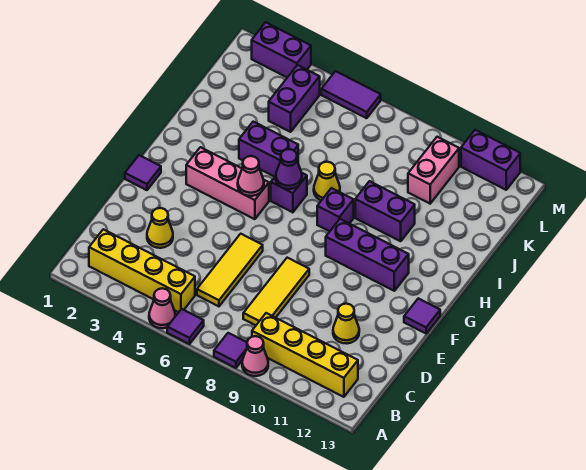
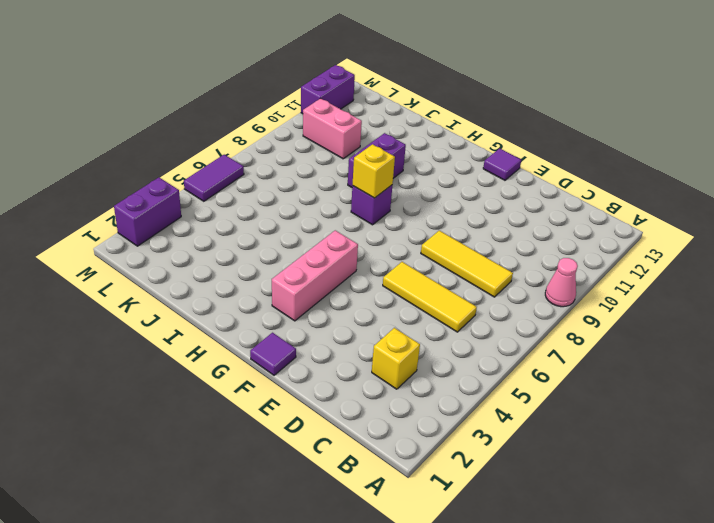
yellow brick C3 level 1 -> none
yellow brick H8 level 2 -> none
none -> pink cone A5 level 1
none -> purple tile A6 level 1
none -> purple tile A8 level 1

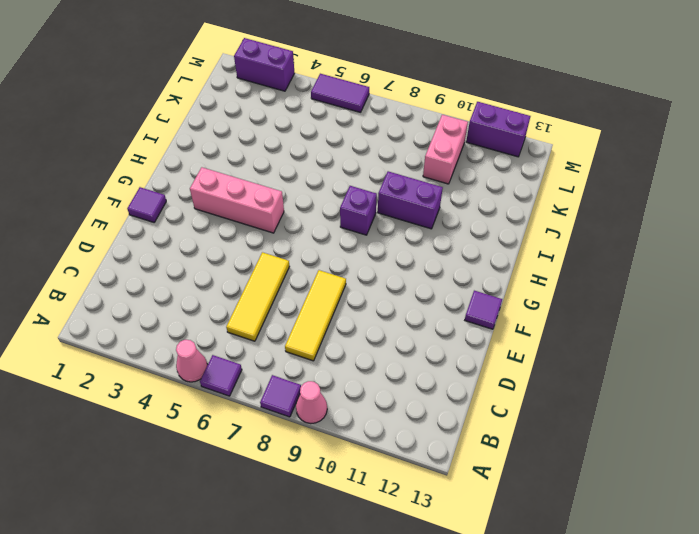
none -> yellow brick B2:B5 level 1
none -> yellow brick B9:B12 level 1
none -> yellow cone D3 level 1

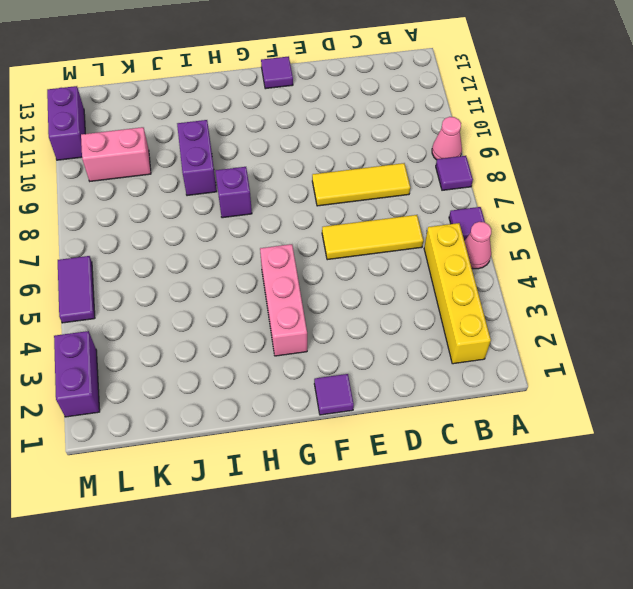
none -> yellow brick B9:B12 level 1
none -> yellow cone D3 level 1
none -> yellow cone D11 level 1

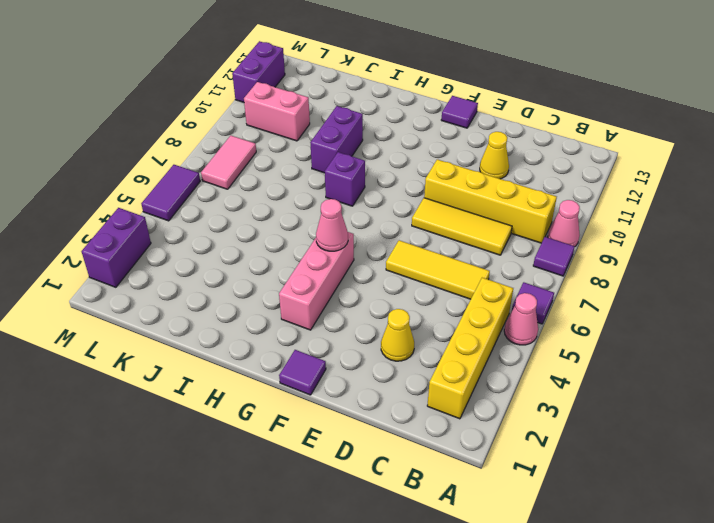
yellow brick B9:E9 level 1 -> yellow brick B9:B12 level 1
pink tile L7:L8 level 1 -> none
none -> purple brick G9:G11 level 1
none -> purple brick H6 level 1
none -> purple brick I4:I5 level 1

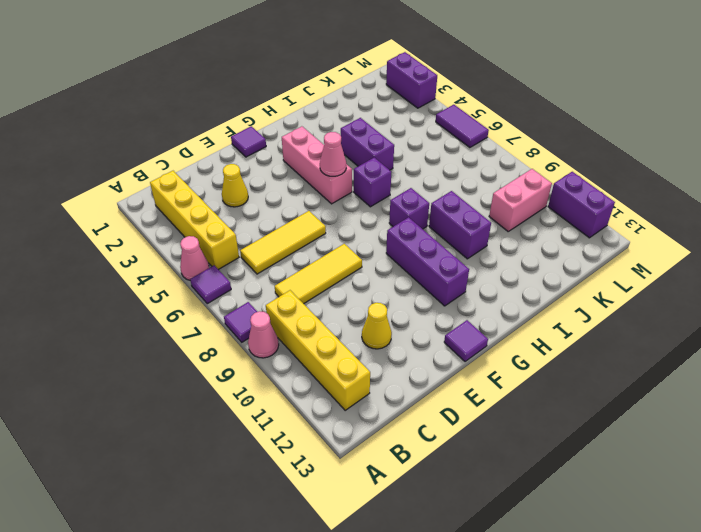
none -> yellow cone I7 level 1
none -> purple brick K4:L4 level 1
none -> purple cone H6 level 2

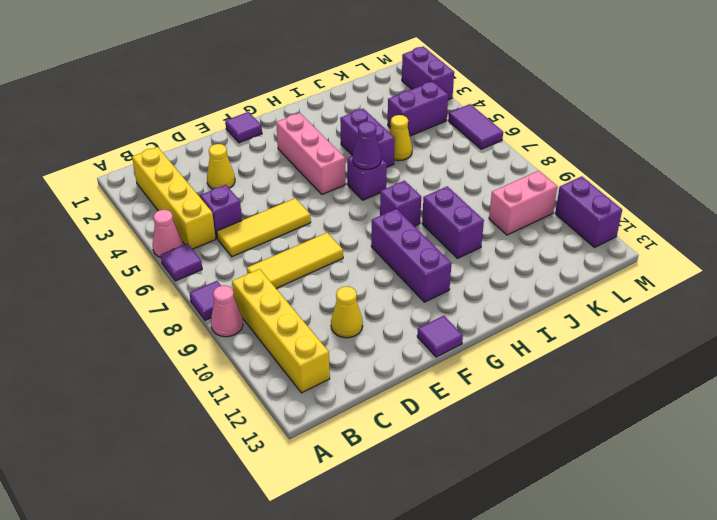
purple brick C5 level 1 -> none
yellow cone J5 level 1 -> yellow cone I7 level 1
none -> pink cone G5 level 2

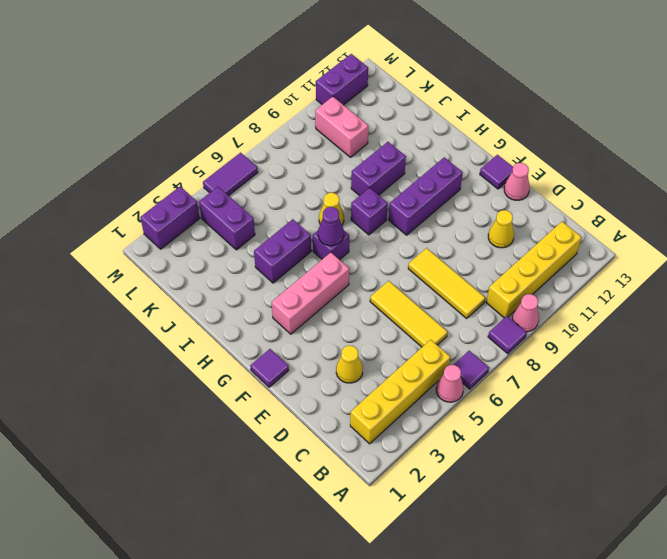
pink cone E13 level 1 -> pink cone G5 level 2

